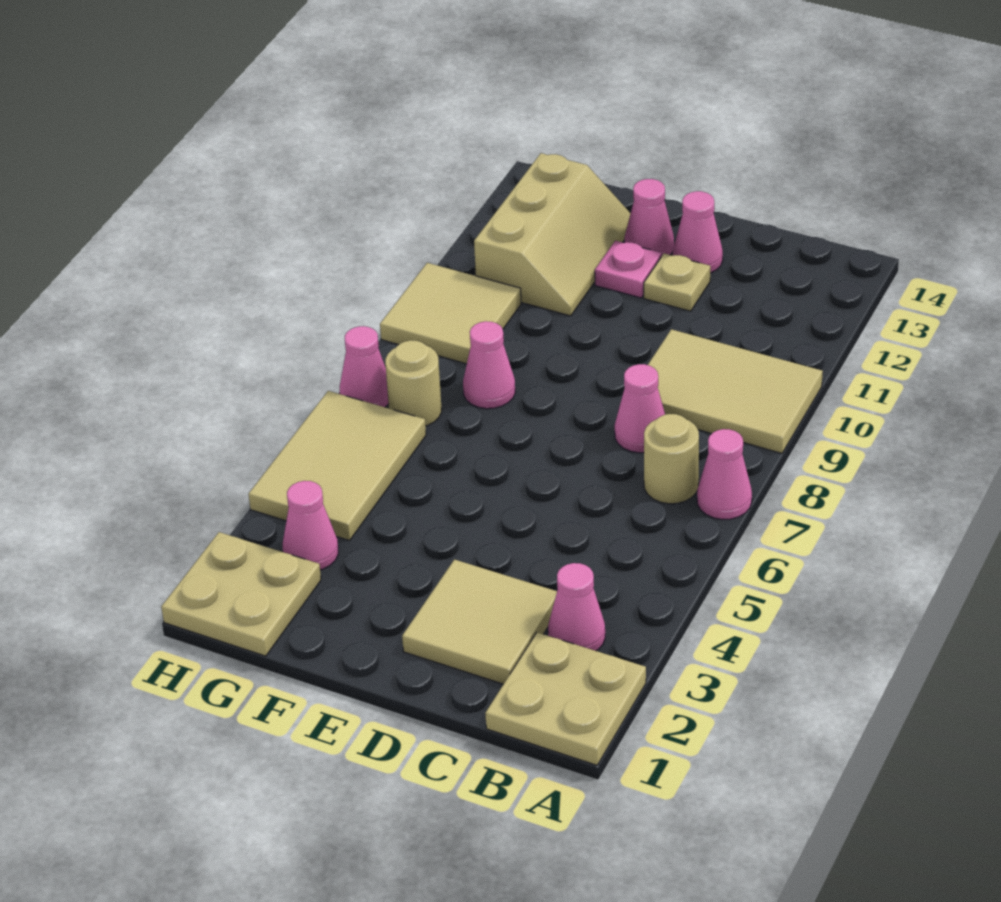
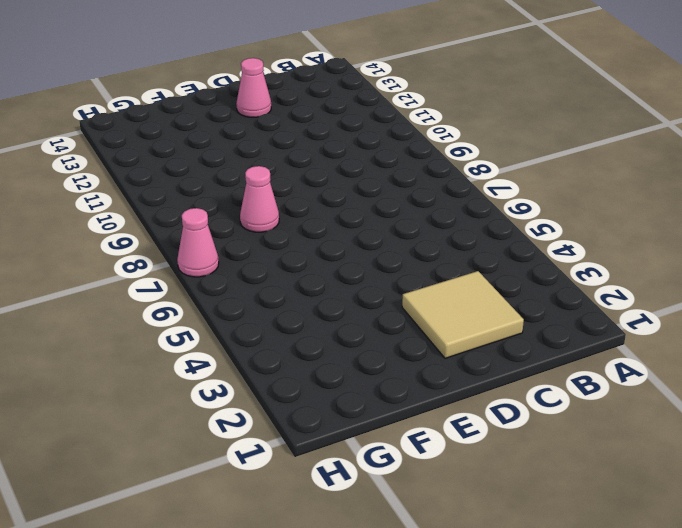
none -> tan plate A1:B2 level 1
none -> pink cone A7 level 1
none -> tan tile A9:C10 level 1

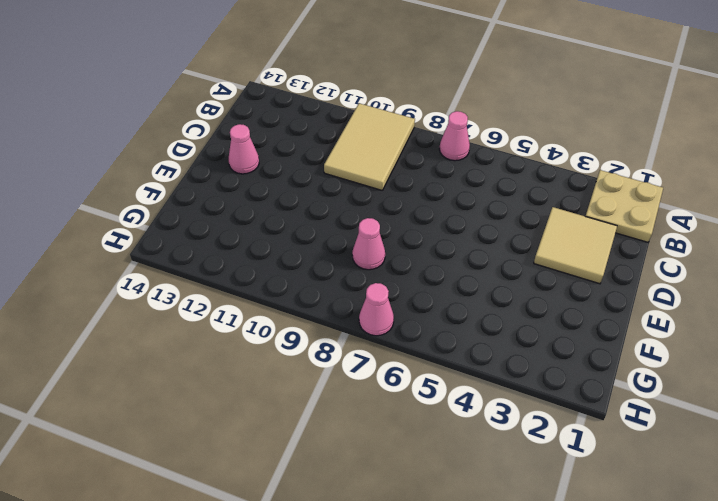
none -> pink cone B3 level 1
none -> tan round brick B7 level 1
none -> pink cone C8 level 1

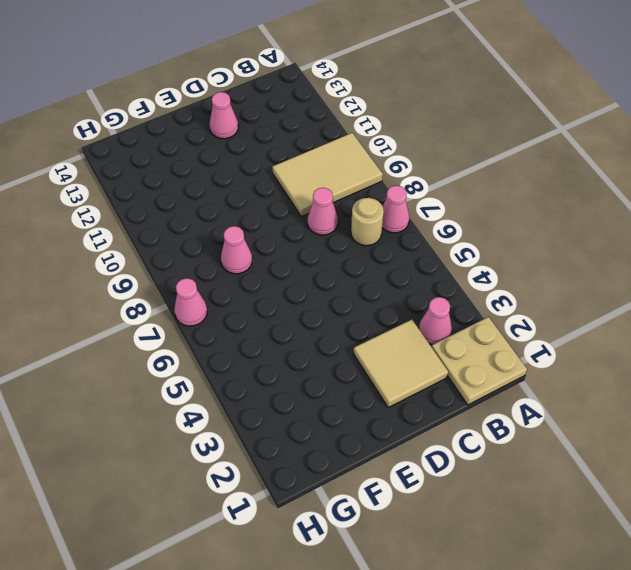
none -> tan plate D12 level 1
none -> pink plate E12 level 1
none -> pink cone E13 level 1

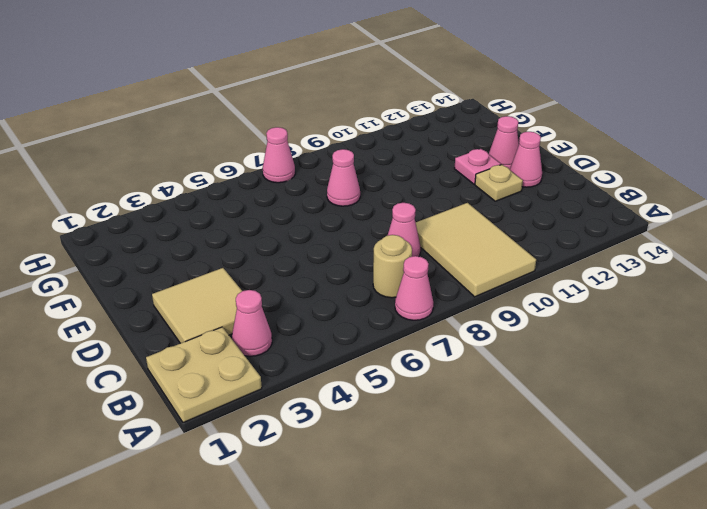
none -> tan slope F11:G13 level 1 top G
none -> tan plate G1:H2 level 1
none -> pink cone G3 level 1

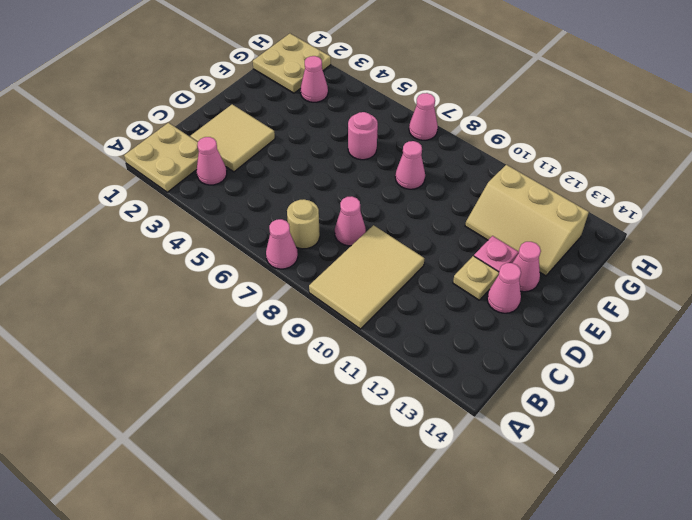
pink round brick F6 level 1 -> none
none -> tan tile G4:H6 level 1
none -> tan round brick G7 level 1
none -> tan tile G9:H10 level 1

